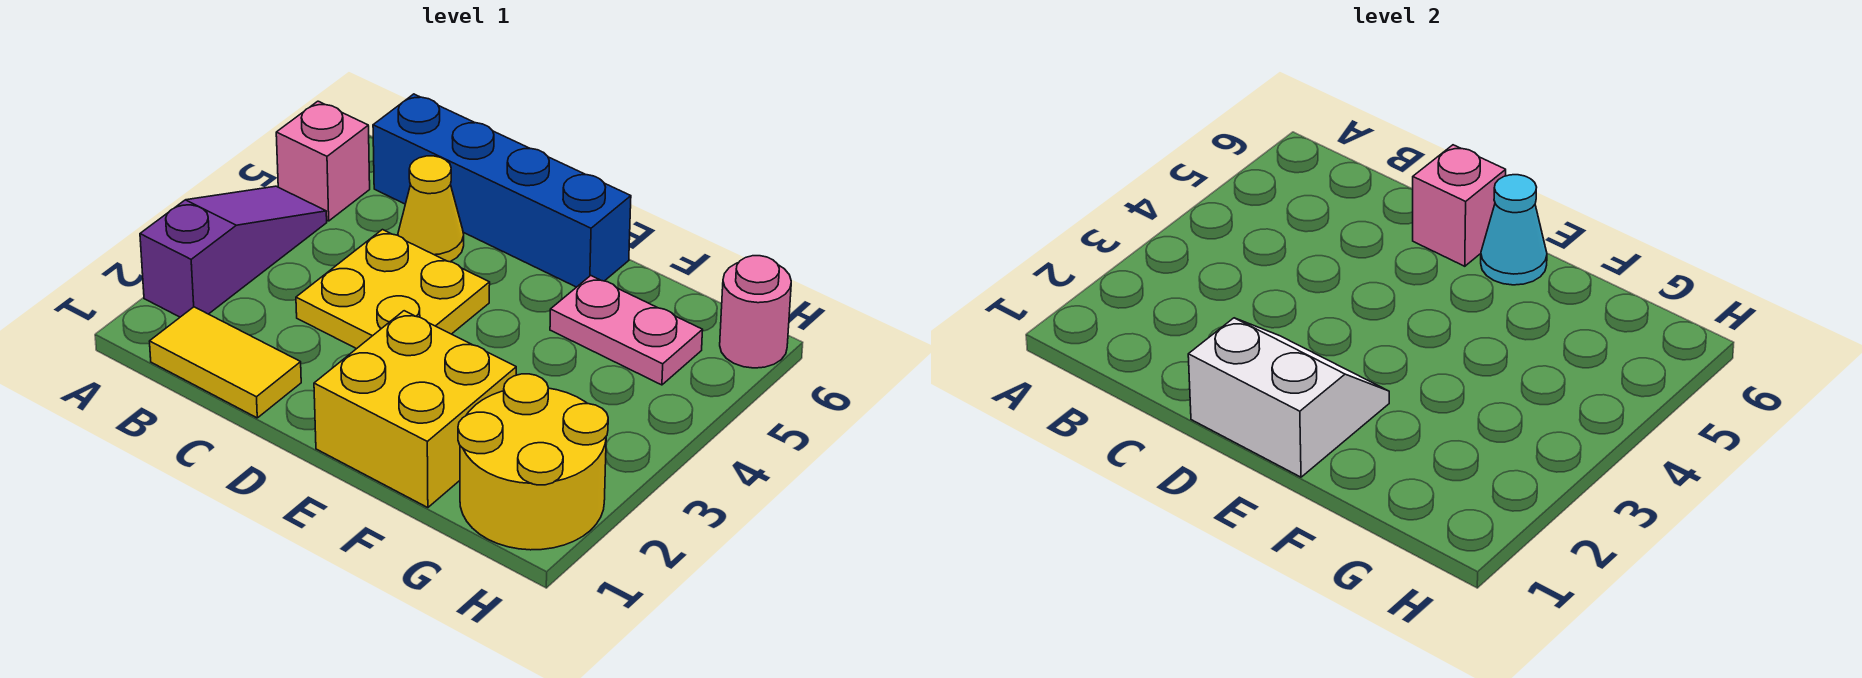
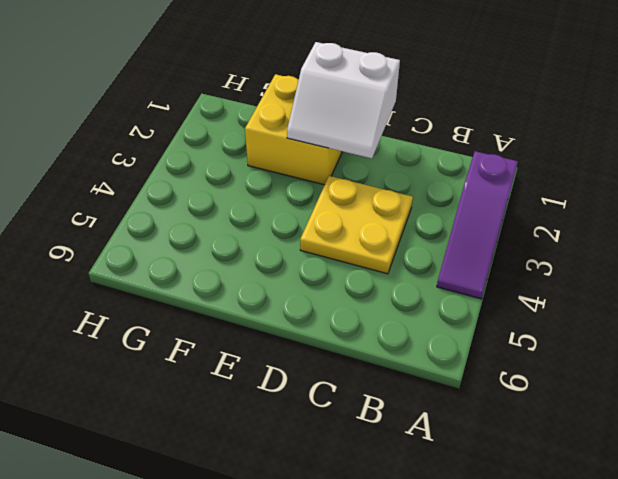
none -> pink brick A5 level 1
none -> yellow tile B1:C1 level 1
none -> blue brick B6:E6 level 1

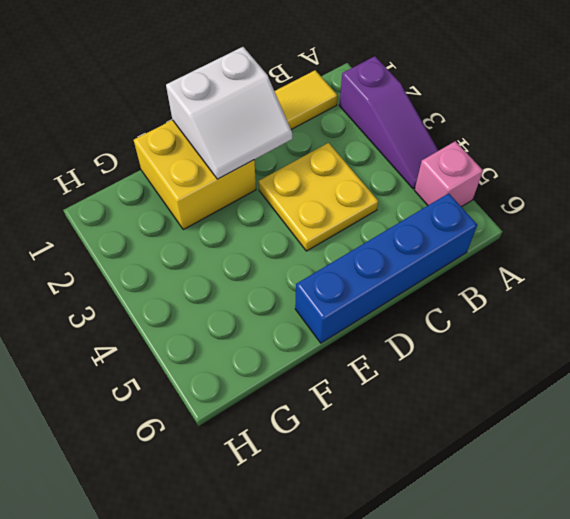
none -> yellow cone C5 level 1
none -> pink plate F5:G5 level 1
none -> yellow round brick G1:H2 level 1

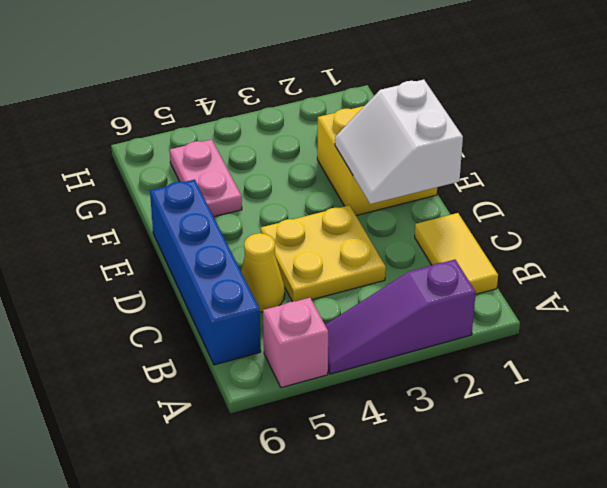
none -> yellow round brick G1:H2 level 1
none -> pink round brick H6 level 1
none -> pink brick D6 level 2

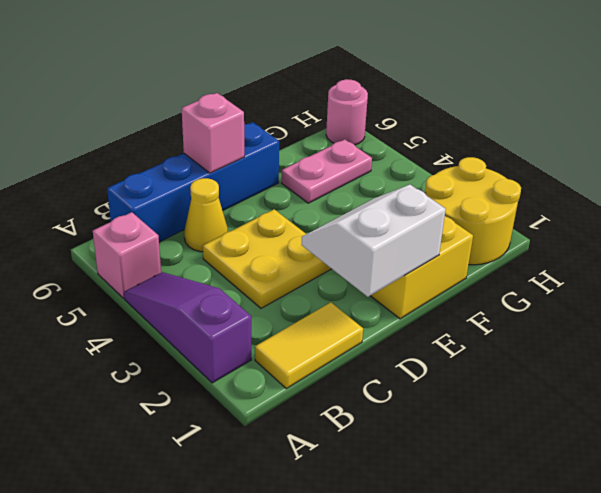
none -> cyan cone E6 level 2

